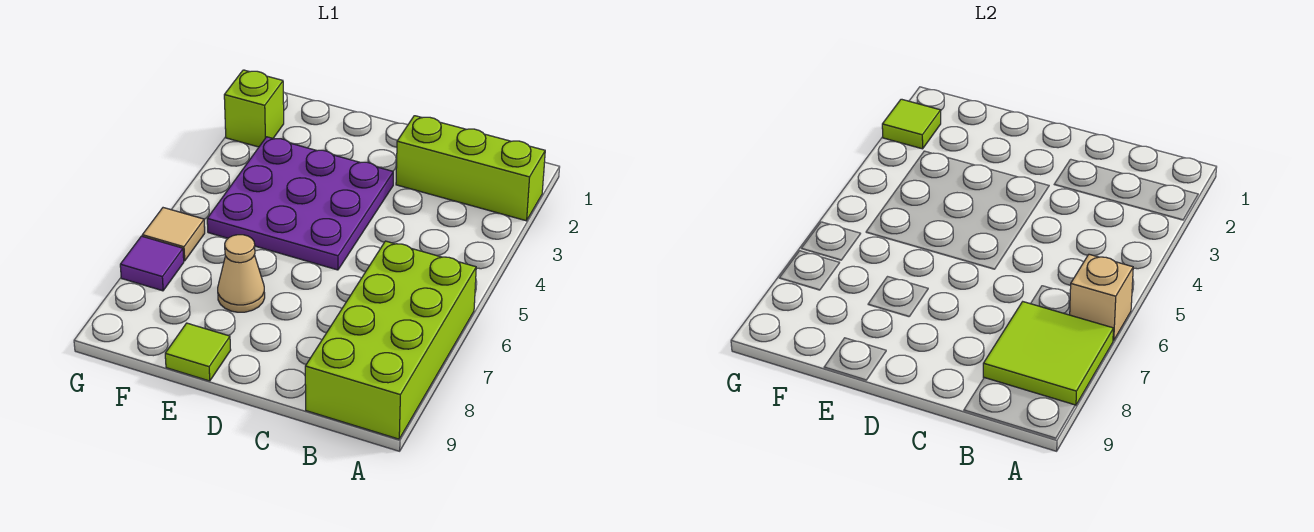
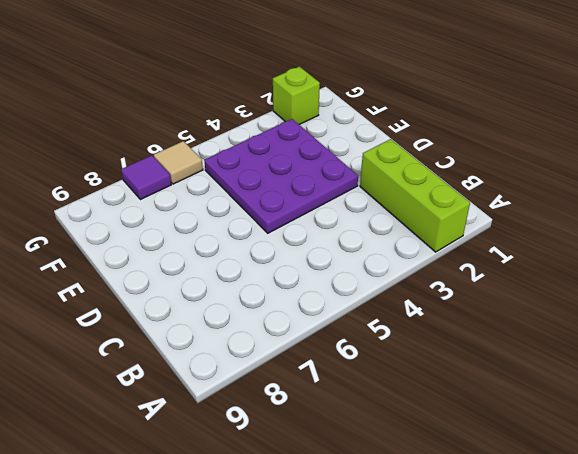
none -> lime brick A6:B9 level 1
none -> tan cone E7 level 1

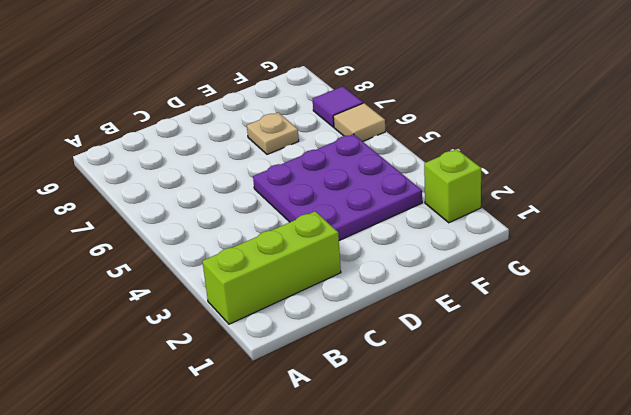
tan plate E7 level 1 -> tan cone E7 level 1
none -> lime brick A6:B9 level 1
none -> lime tile E9 level 1

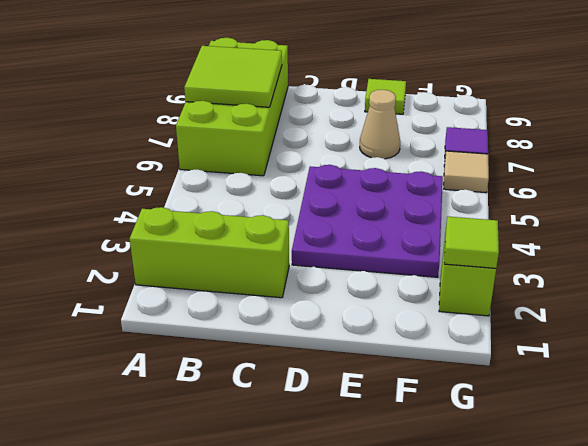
none -> tan brick A6 level 2

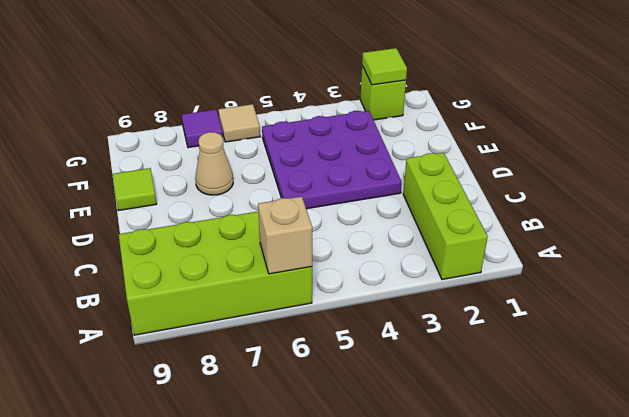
none -> lime tile A7:B8 level 2

